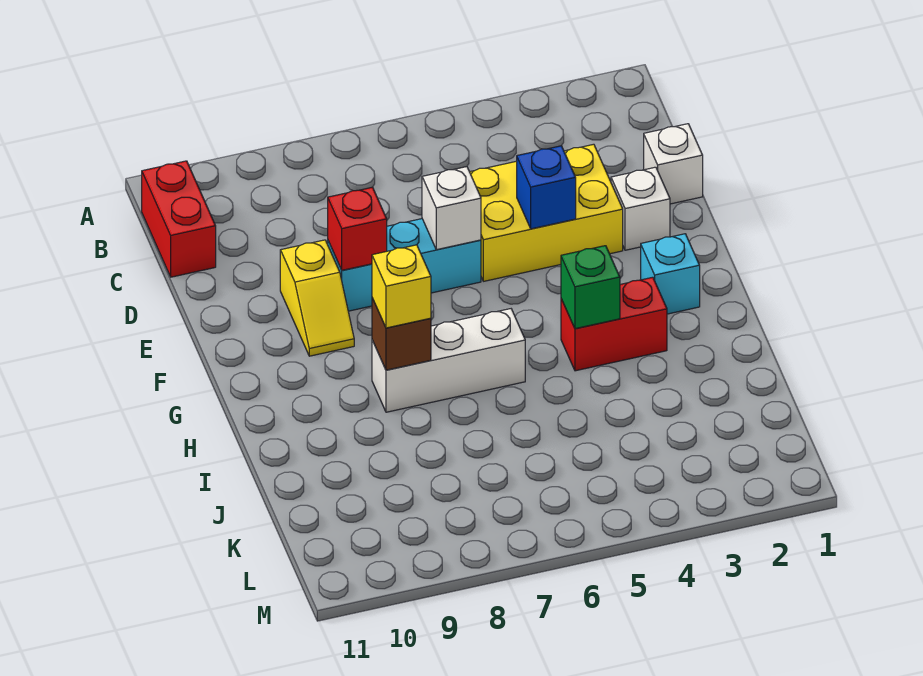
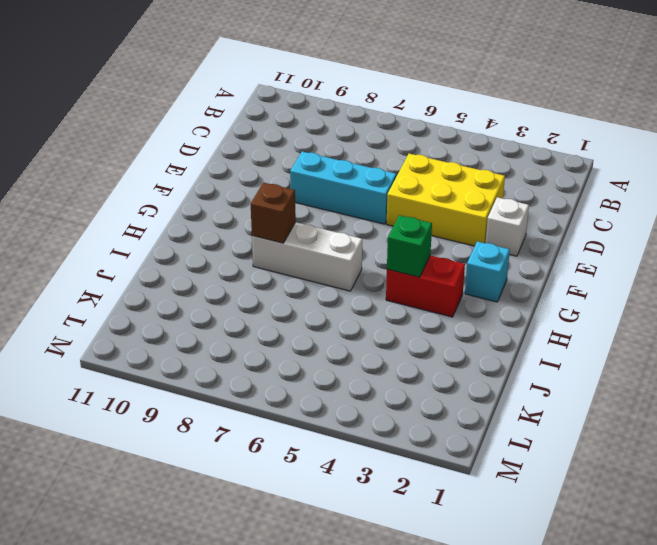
none -> red brick B11:C11 level 1
none -> white brick D1 level 1
none -> yellow slope E9:F9 level 1 top E

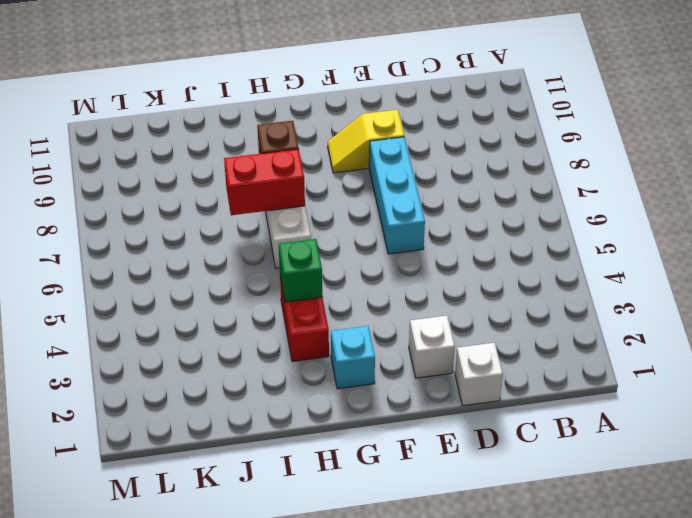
red brick H7:I7 level 2 -> red brick B11:C11 level 1
none -> yellow brick D3:E5 level 1
none -> blue brick E4 level 2
none -> white brick E6 level 2

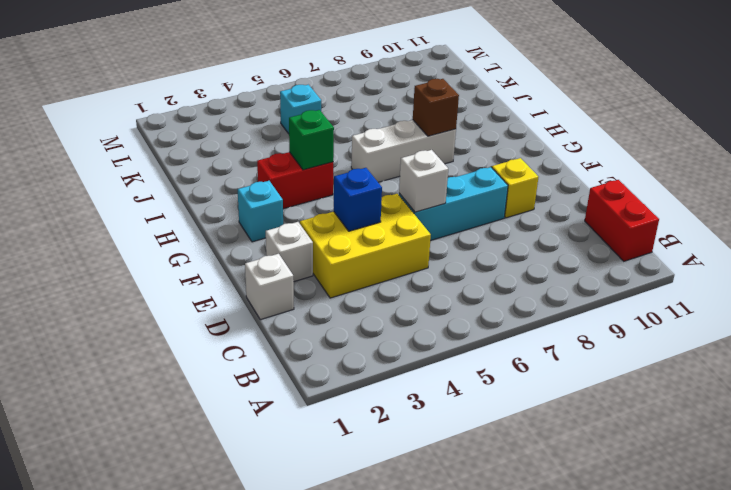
cyan brick K5 level 1 -> none
none -> red brick E8 level 2
none -> yellow brick H8 level 3

